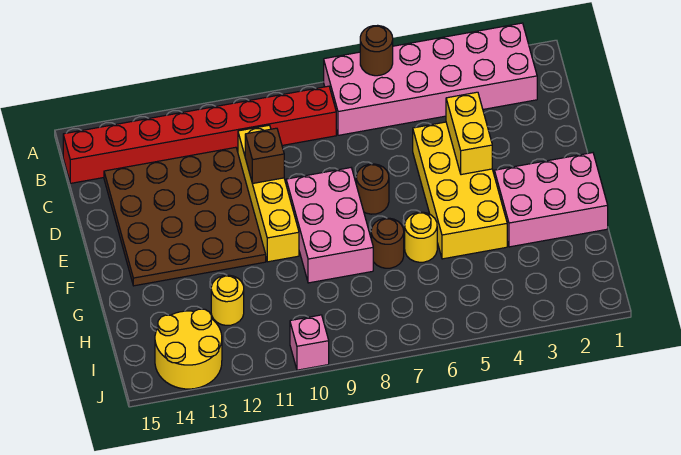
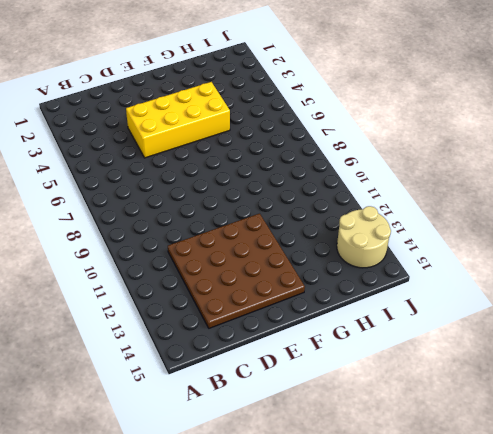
tan round brick I13:J14 level 1 -> yellow round brick I13:J14 level 1
none -> pink brick A2:B7 level 1
none -> red brick B8:B15 level 1
none -> yellow brick C10:F10 level 1

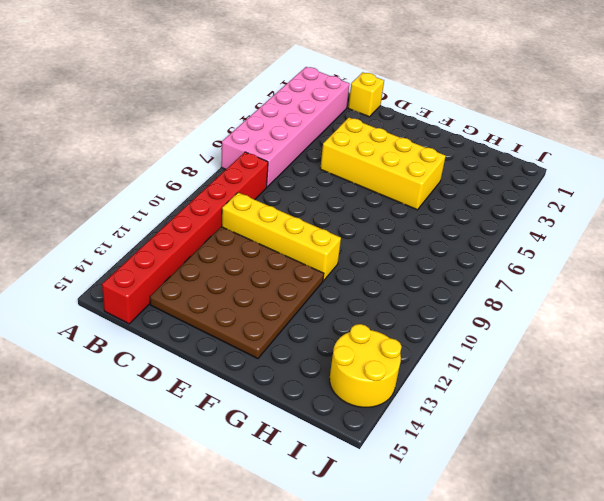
yellow brick C1 level 1 -> none
none -> brown round brick E7 level 1
none -> pink brick E8:G9 level 1
none -> pink brick F1:G3 level 1

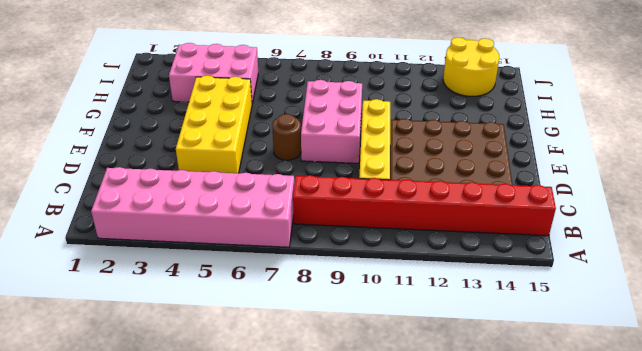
pink brick H3:I5 level 1 -> pink brick F1:G3 level 1
none -> yellow round brick G6 level 1
none -> brown round brick G7 level 1
none -> yellow round brick H12 level 1

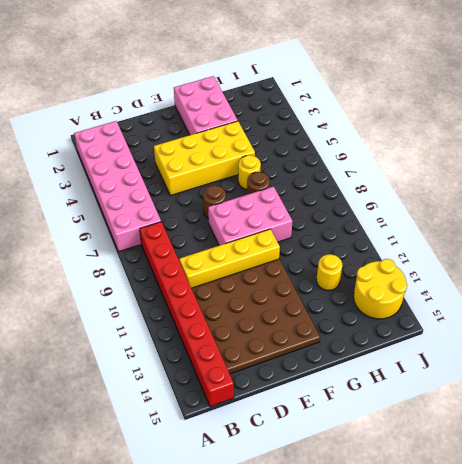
none -> pink brick J10 level 1
none -> brown round brick A6 level 2
none -> yellow brick D4:E4 level 2

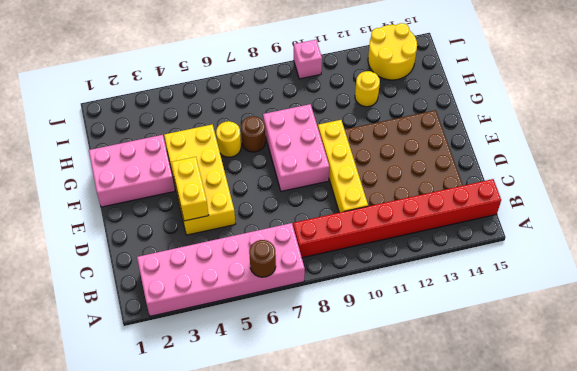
none -> brown round brick E7 level 1
none -> brown brick D10 level 2

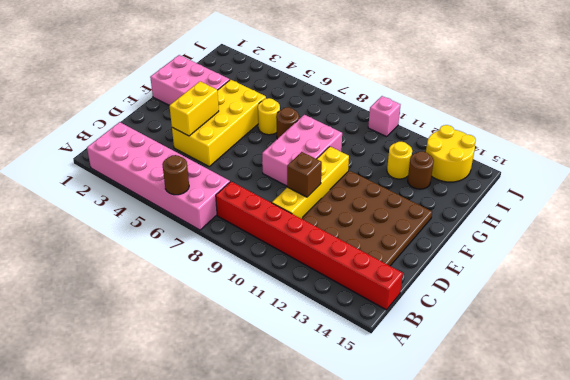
brown round brick H13 level 1 -> brown round brick E7 level 1

